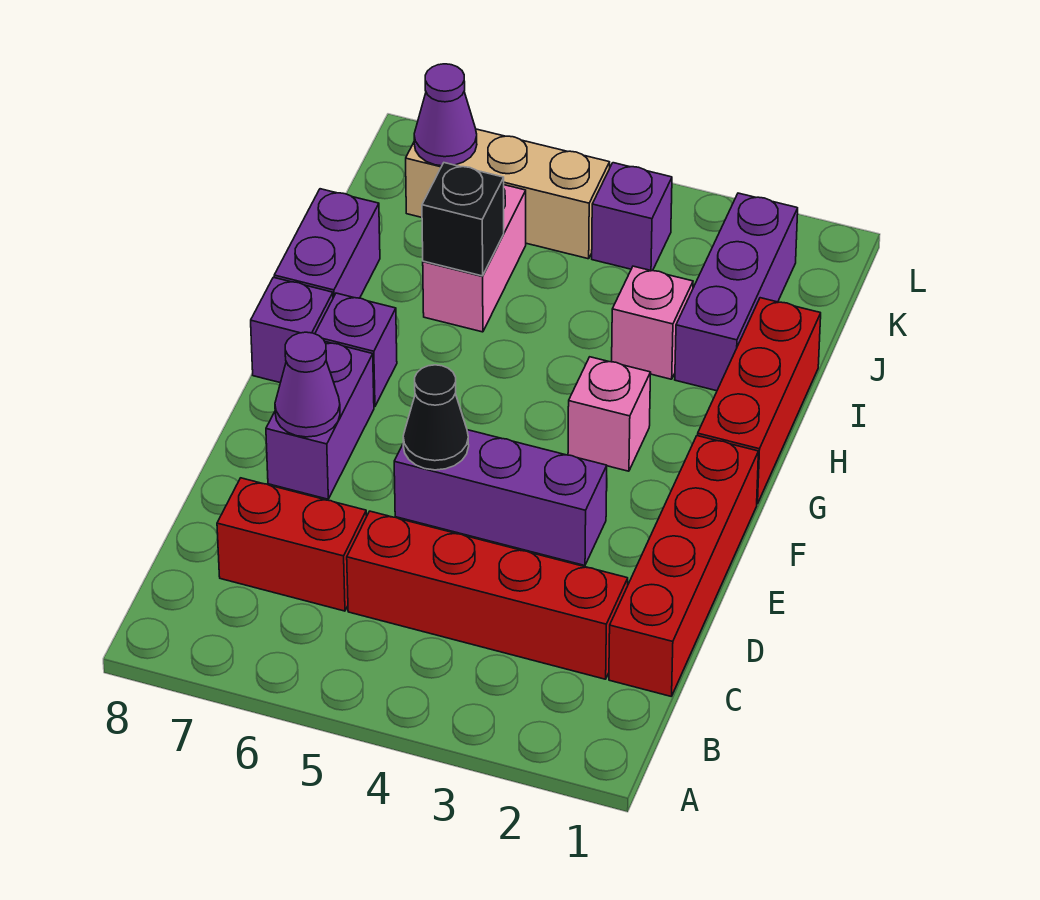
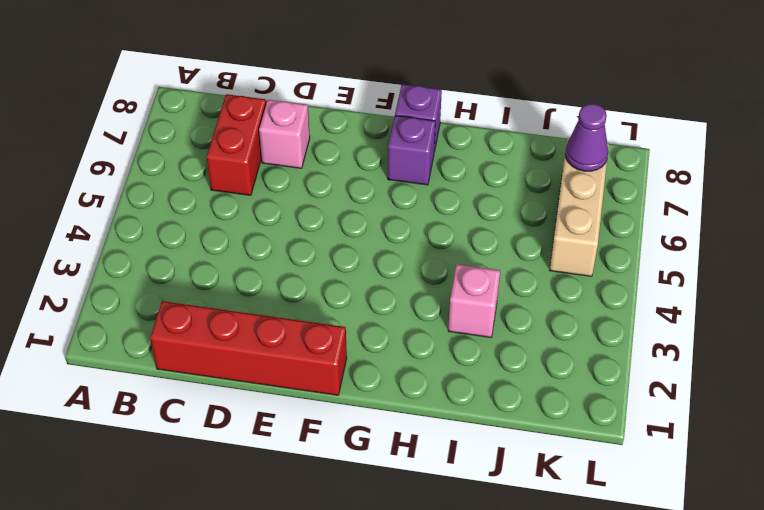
pink brick D7 level 1 -> pink brick G3 level 1
none -> red brick C2:C5 level 1
none -> purple brick E3:E5 level 1
none -> purple brick E7:F7 level 1

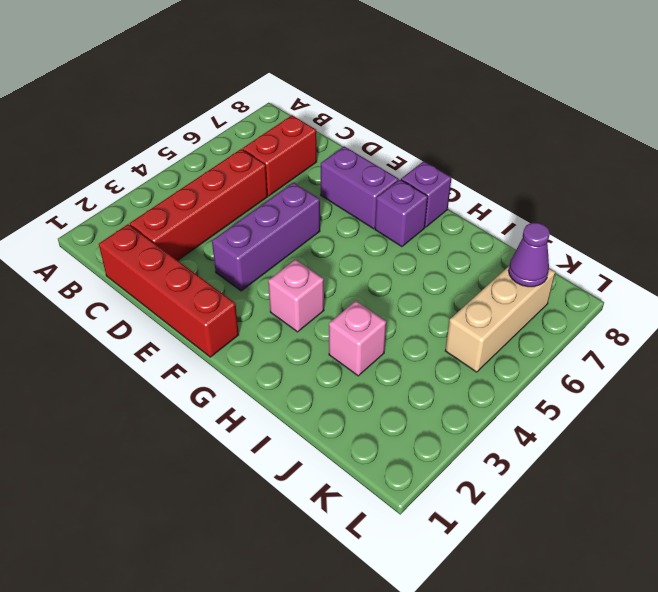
none -> red brick G1:I1 level 1
none -> purple brick H8:I8 level 1
none -> purple brick I2:K2 level 1

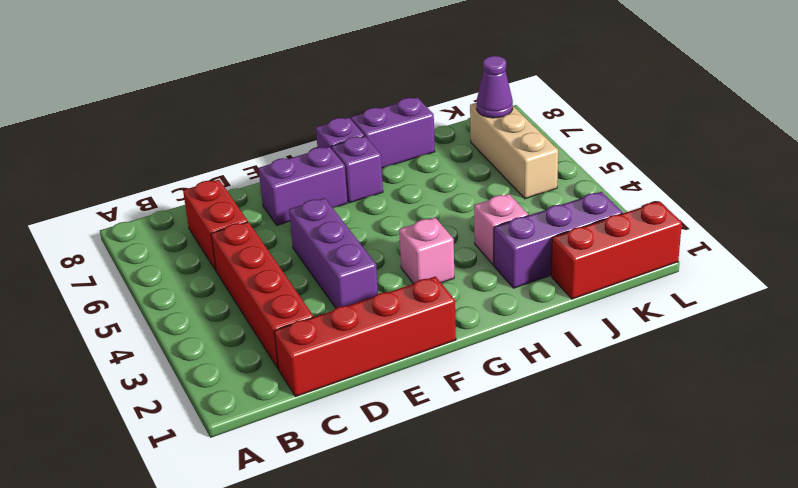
red brick J1:L1 level 1 -> red brick G1:I1 level 1
none -> pink brick I6:J6 level 1
none -> purple brick K4 level 1
none -> black cone E5 level 2

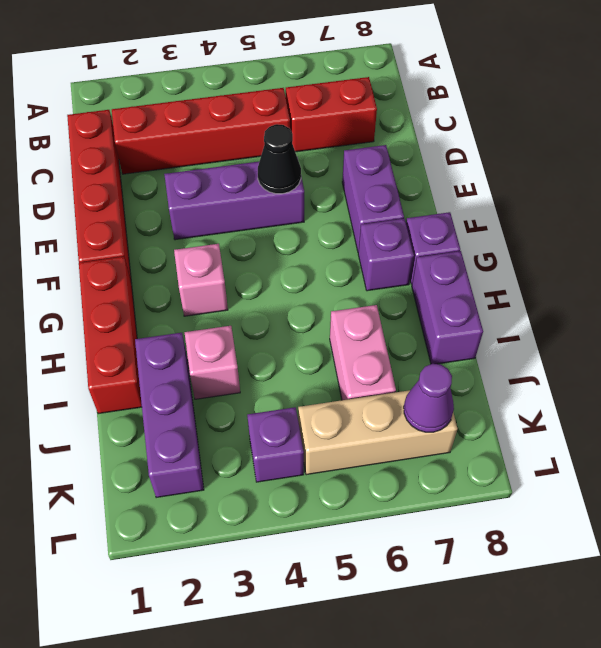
none -> purple cone E7 level 2
none -> black brick I6 level 2

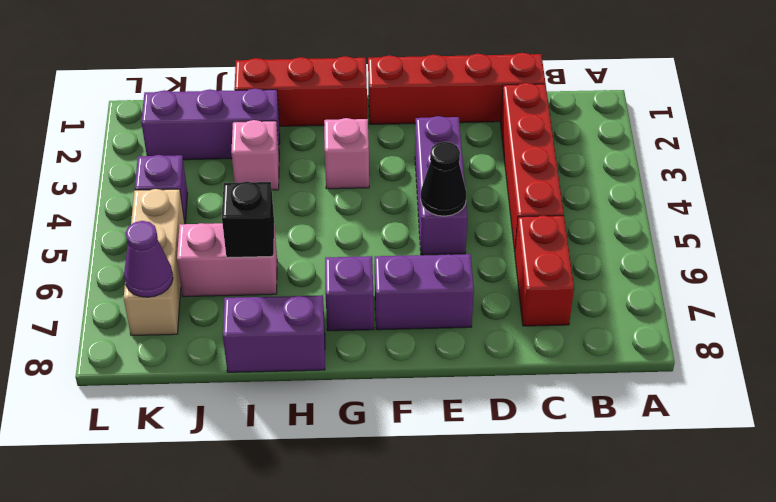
none -> purple brick G8 level 1
none -> purple cone E7 level 2

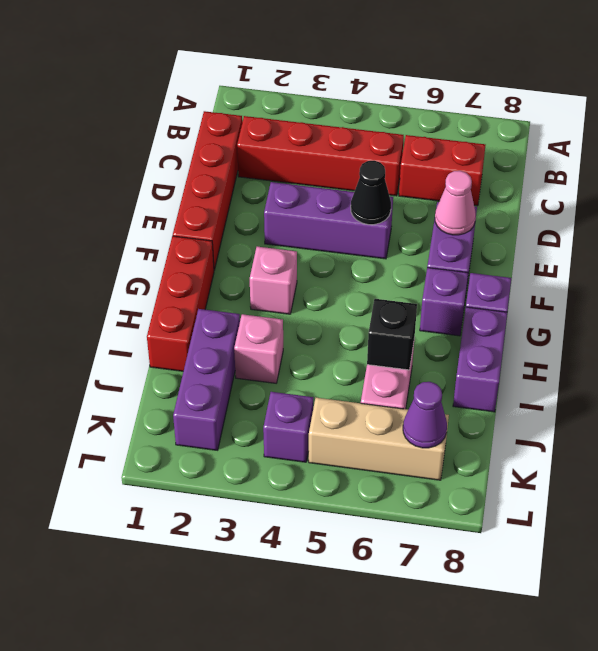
pink cone E7 level 2 -> purple cone E7 level 2

